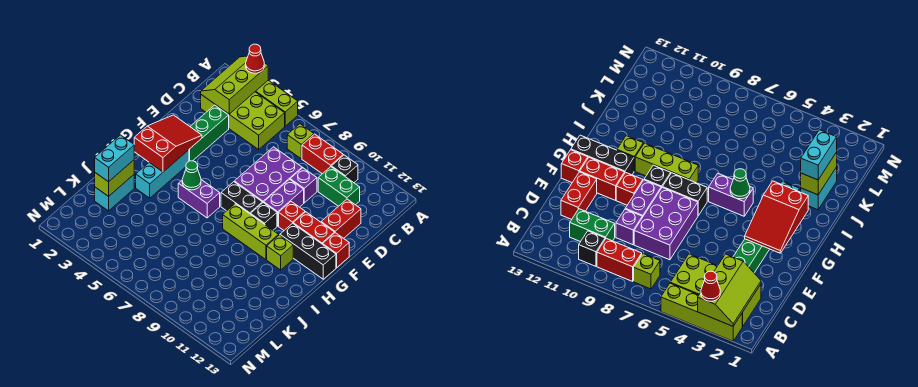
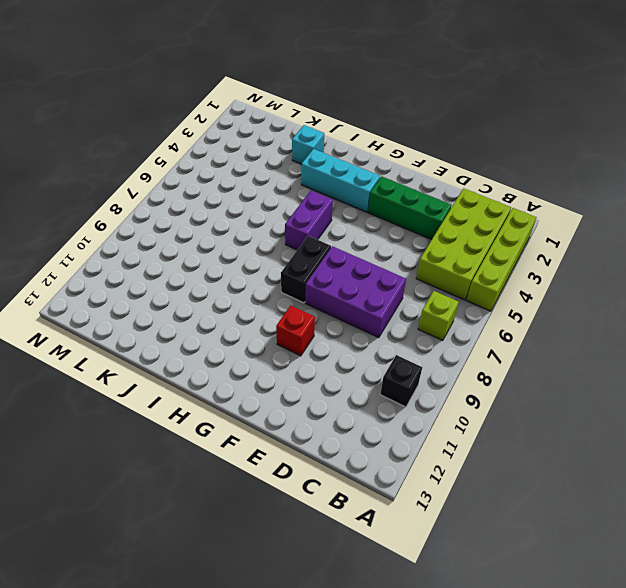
cyan brick J2 level 1 -> cyan brick J2:K2 level 1
none -> red brick B8:B9 level 1
none -> green brick C10:C11 level 1
none -> purple brick D9 level 1

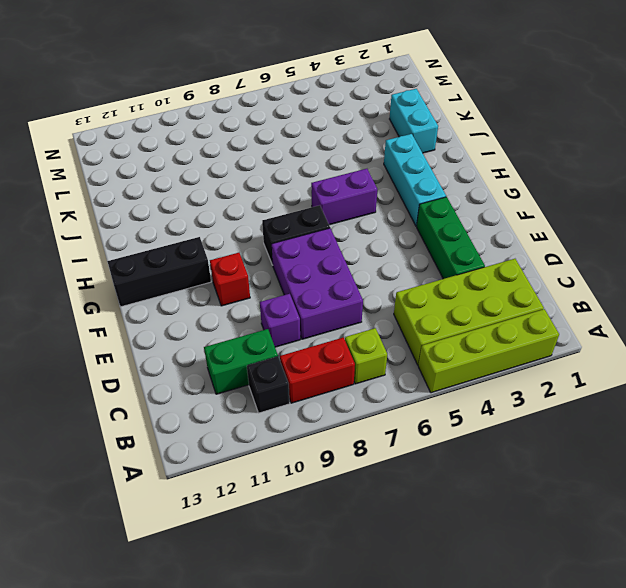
none -> red brick D12:E12 level 1
none -> purple brick E9:F9 level 1
none -> red brick F11:F12 level 1

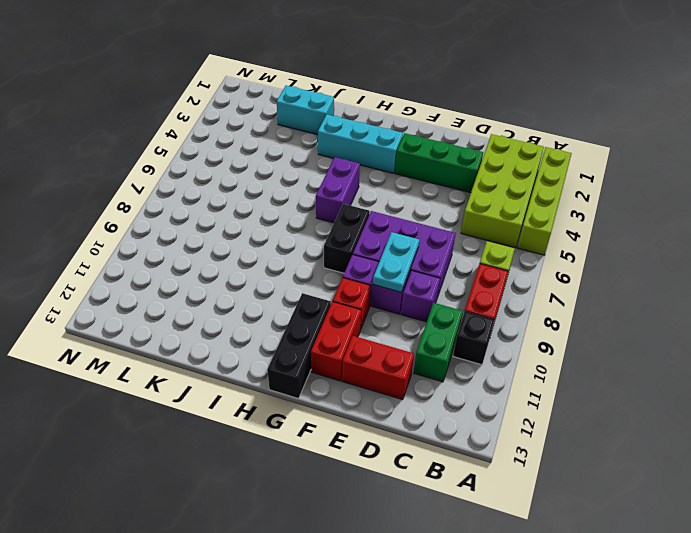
cyan plate E8:E9 level 2 -> none
none -> red brick F13 level 1
none -> black brick G9 level 1
none -> lime brick H8:H10 level 1

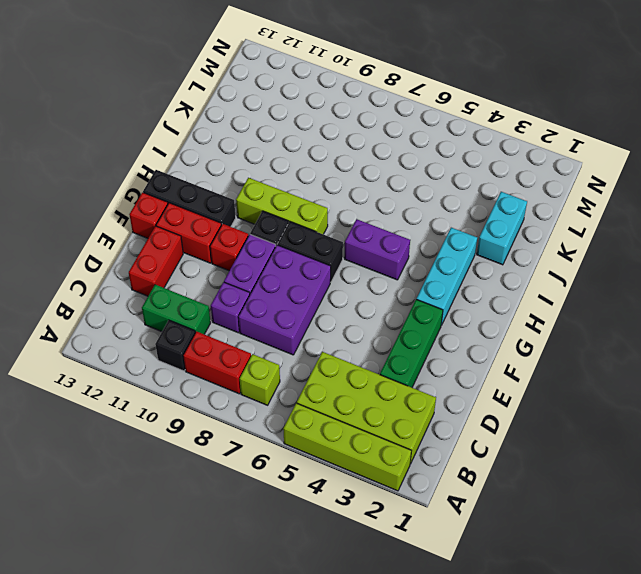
none -> lime brick H11 level 1
none -> lime slope A2:C3 level 2 top 3
none -> red slope F2:H3 level 2 top H

